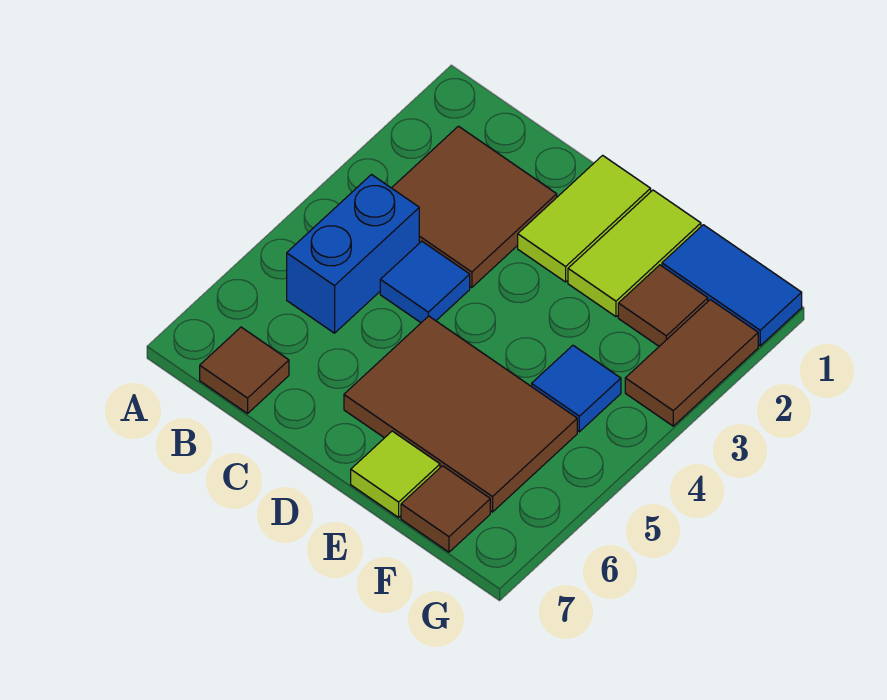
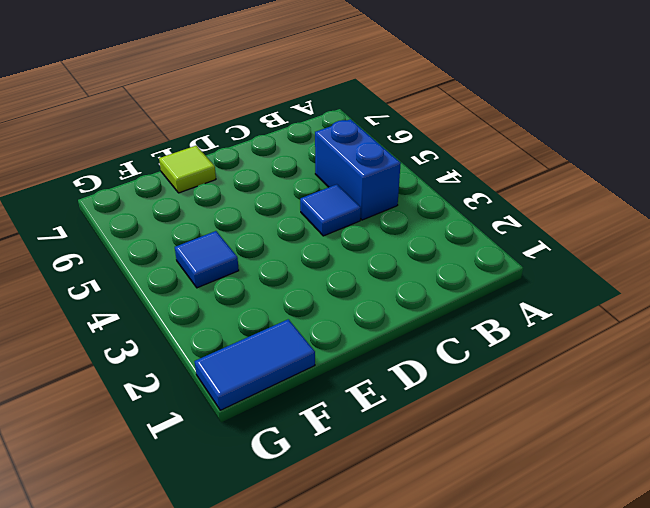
none -> brown tile B2:C3 level 1
none -> brown tile B7 level 1
none -> lime tile D1:D2 level 1

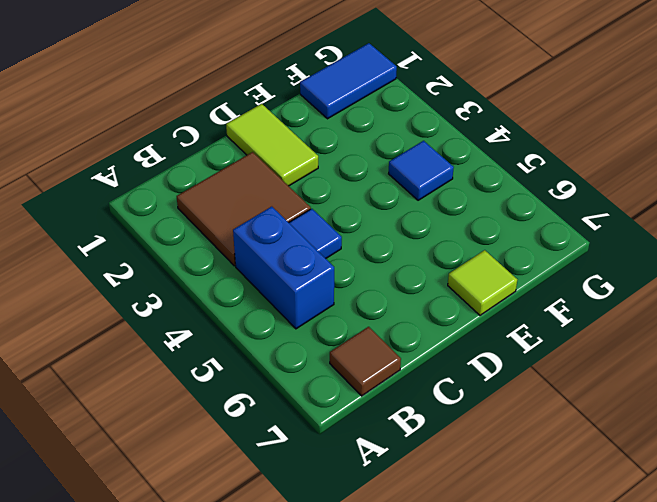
none -> brown tile D5:F6 level 1
none -> lime tile E1:E2 level 1
none -> brown tile F2 level 1

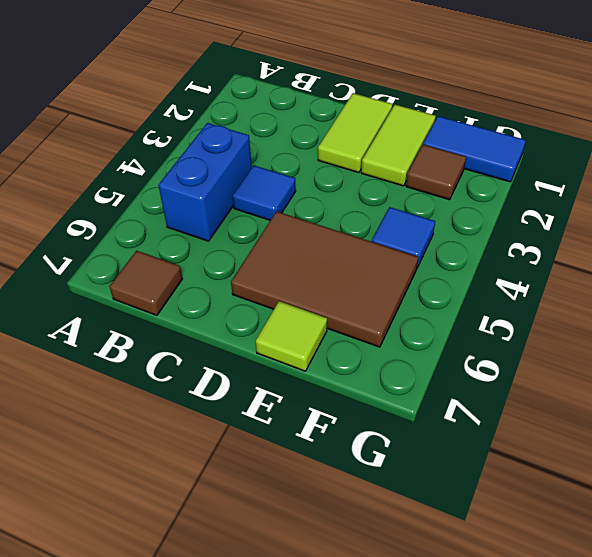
none -> brown tile B2:C3 level 1
none -> brown tile F7 level 1
none -> brown tile G2:G3 level 1

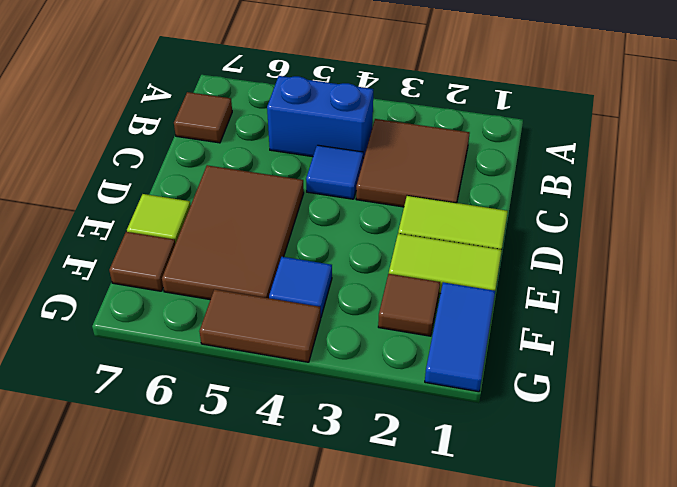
brown tile G4:G5 level 1 -> brown tile G2:G3 level 1

